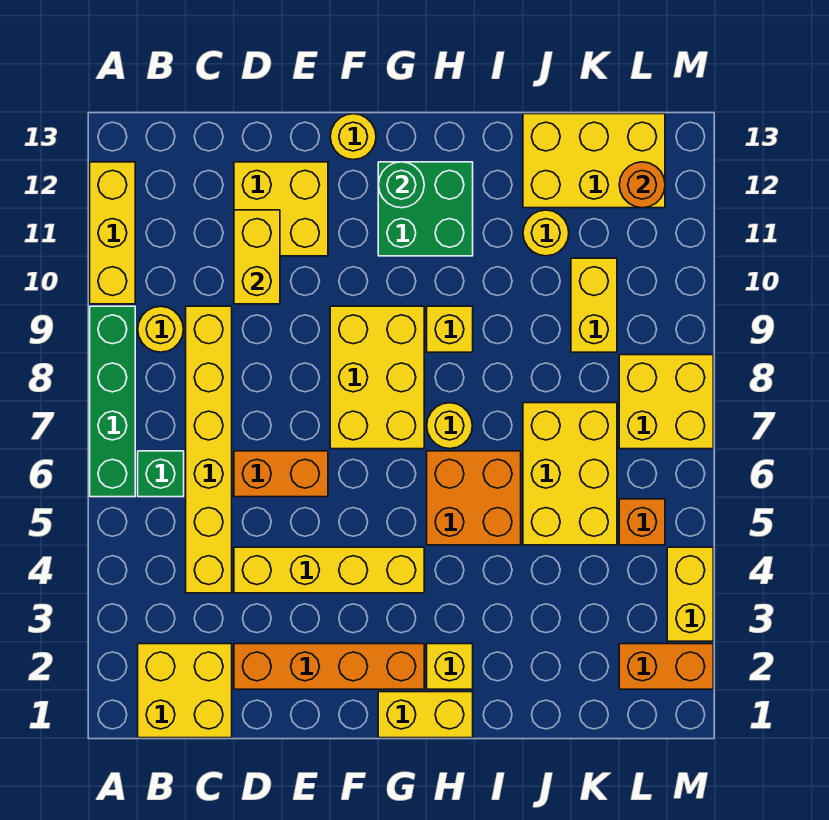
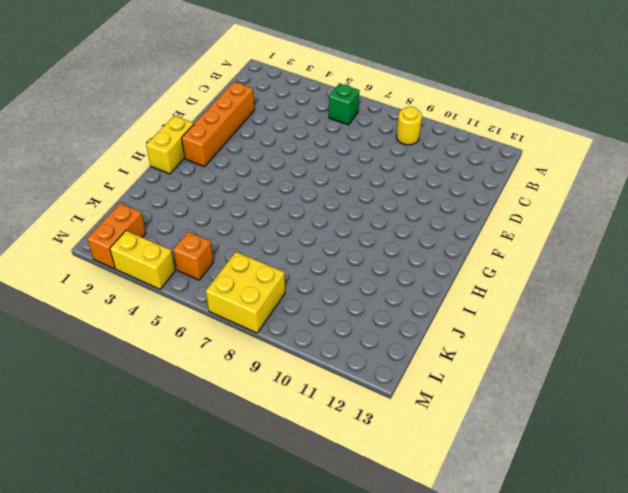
none -> green brick A6:A9 level 1
none -> yellow brick A10:A12 level 1
none -> yellow brick B1:C2 level 1

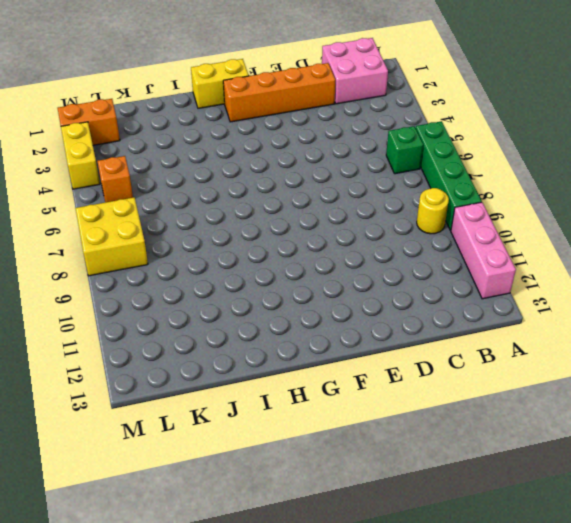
pink brick A10:A12 level 1 -> yellow brick A10:A12 level 1
pink brick B1:C2 level 1 -> yellow brick B1:C2 level 1
none -> yellow brick C4:C9 level 1
none -> yellow brick D4:G4 level 1
none -> orange brick D6:E6 level 1

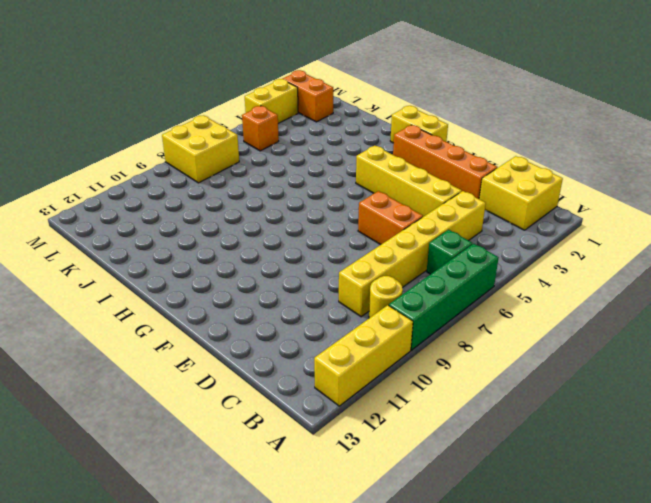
none -> yellow brick D11:E12 level 1
none -> yellow brick F7:G9 level 1
none -> yellow round brick F13 level 1

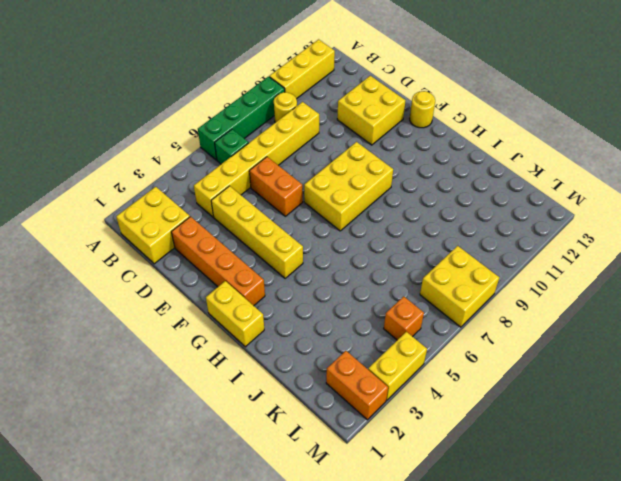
none -> green brick G11:H12 level 1
none -> yellow brick H2 level 1
none -> orange brick H5:I6 level 1

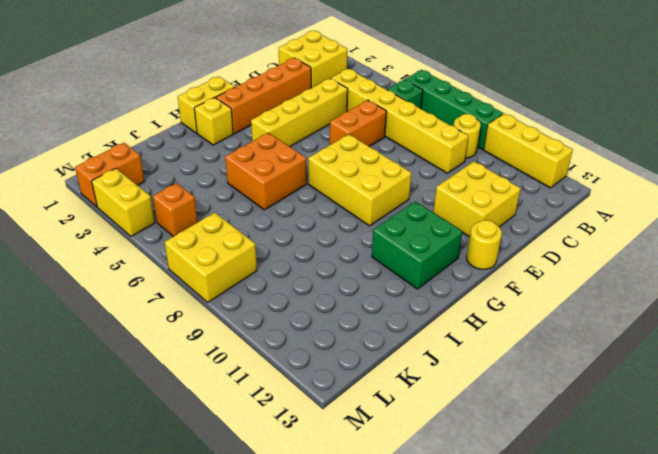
none -> yellow round brick H7 level 1
none -> yellow brick H9 level 1
none -> yellow brick J5:K7 level 1

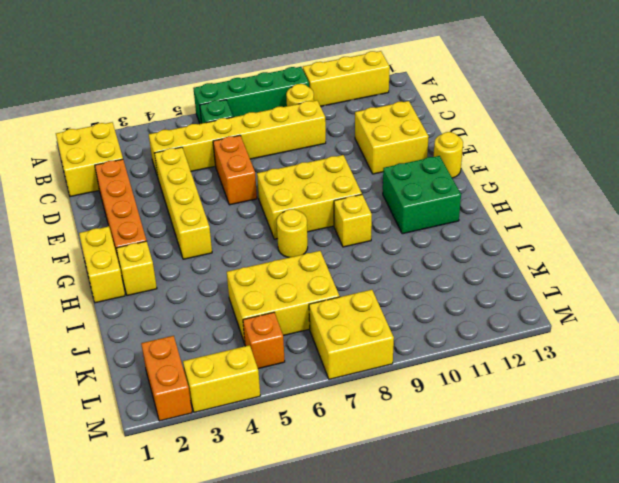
none -> orange brick H5:I6 level 1
none -> yellow round brick J11 level 1
none -> yellow brick J12:L13 level 1

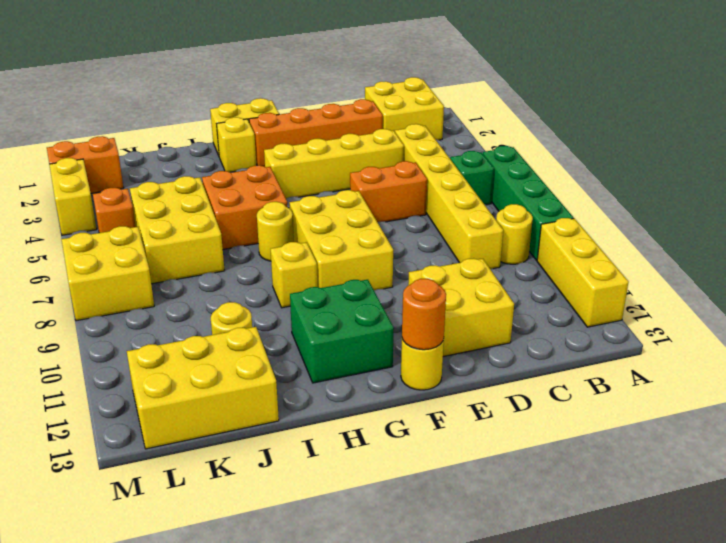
orange round brick F13 level 2 -> orange round brick L12 level 2
none -> yellow brick K9:K10 level 1
none -> yellow brick D10:D11 level 2
none -> green round brick G12 level 2

